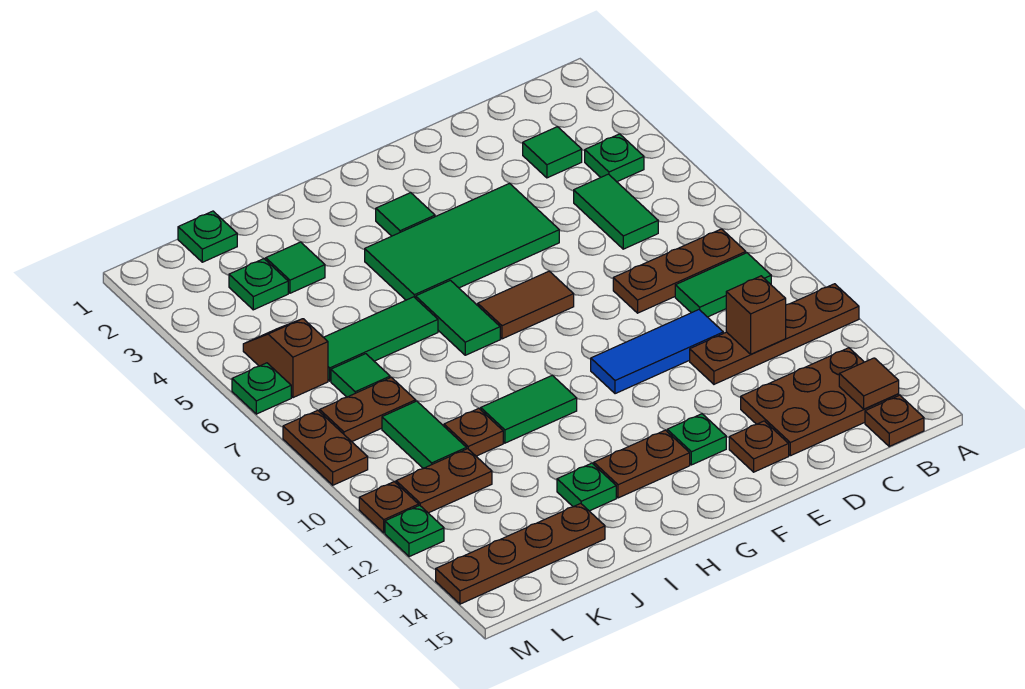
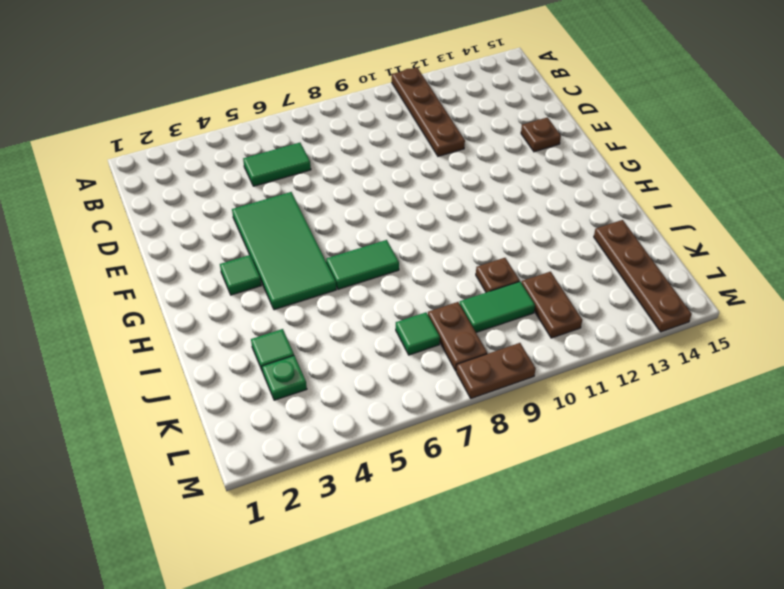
none -> green plate B4 level 1
none -> brown plate B8:D8 level 1
none -> green tile B9:C9 level 1
none -> brown plate B13:D14 level 1

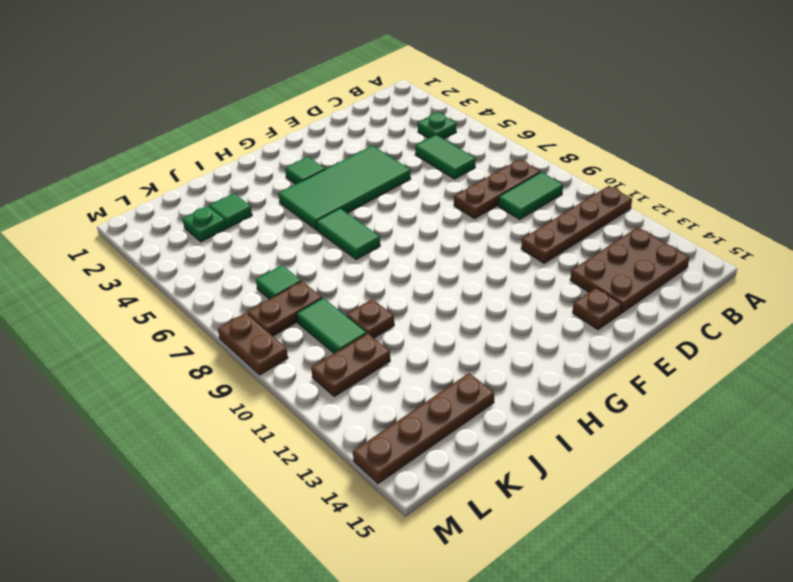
none -> brown plate B15 level 1
none -> green tile C3 level 1
none -> blue tile D10:F10 level 1
none -> brown tile F7:G7 level 1

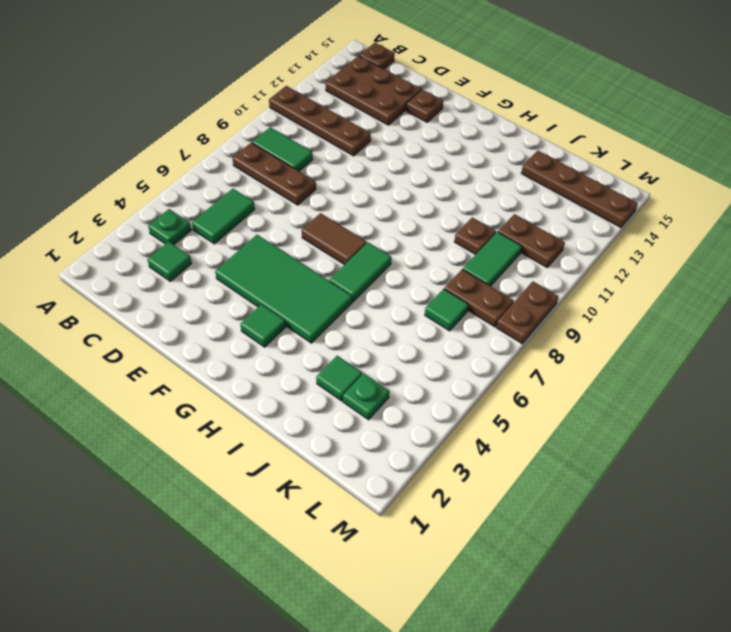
none -> blue tile D10:F10 level 1
none -> green plate F13 level 1
none -> brown plate G13:H13 level 1
none -> green tile H10:I10 level 1

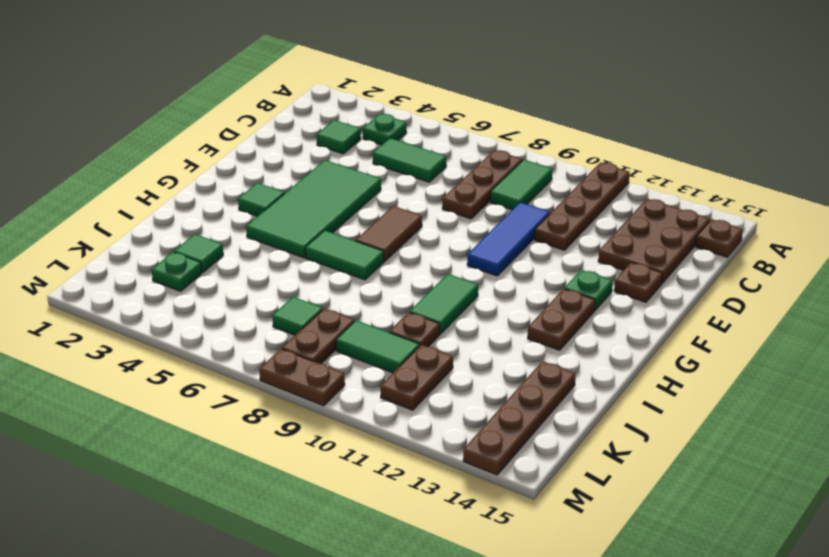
none -> green tile I6:K6 level 1
none -> green plate I13 level 1
none -> green plate K1 level 1
none -> brown slope L5:L6 level 1 top 6

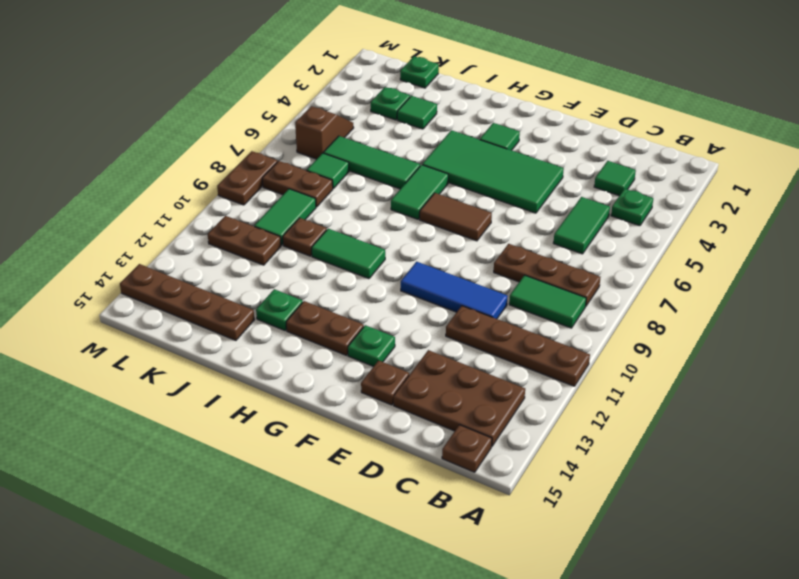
none -> green plate M6 level 1
none -> brown plate M11 level 1
none -> green plate M12 level 1
none -> brown tile B14 level 2

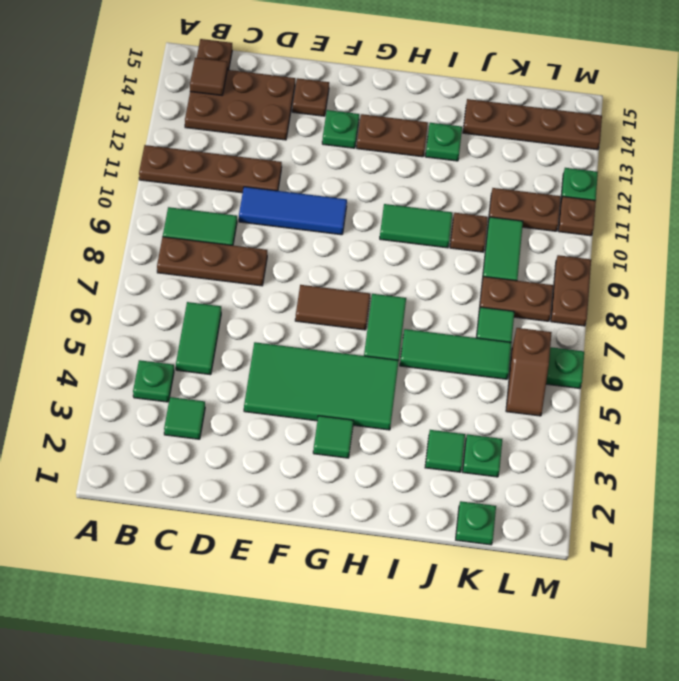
none -> brown brick C11 level 2

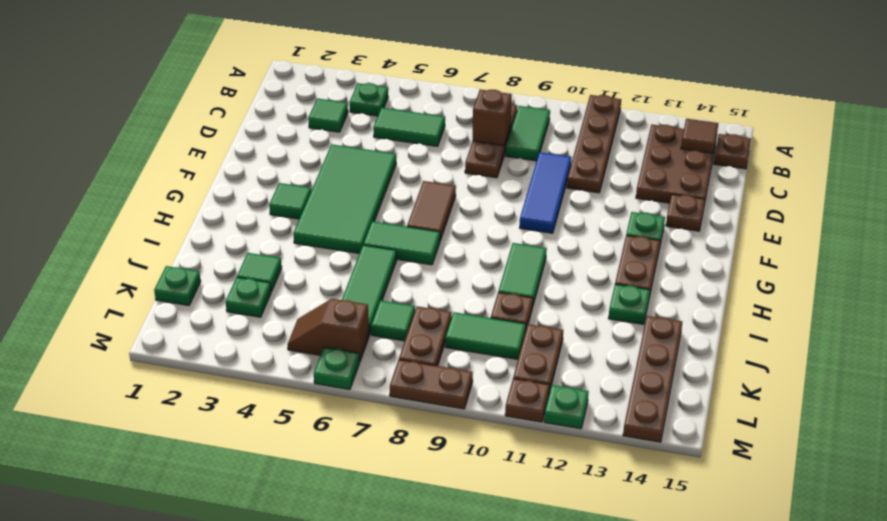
brown brick C8 level 2 -> brown brick C11 level 2

